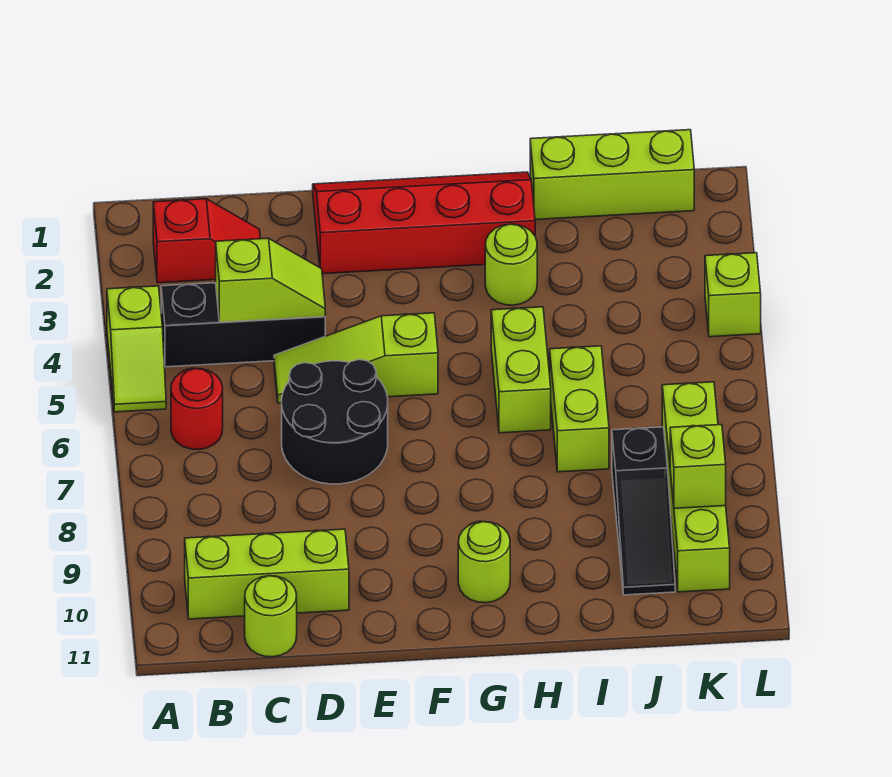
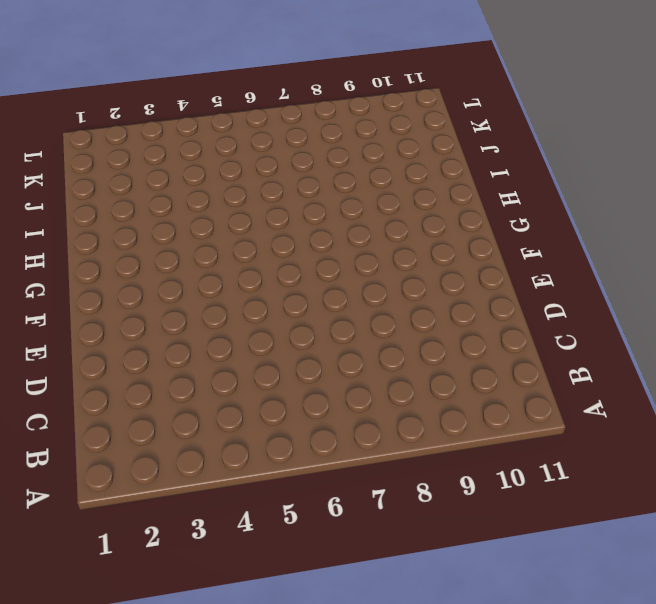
none -> lime slope A4:A5 level 1 top 4
none -> red slope B2:C2 level 1 top B
none -> black brick B4:D4 level 1

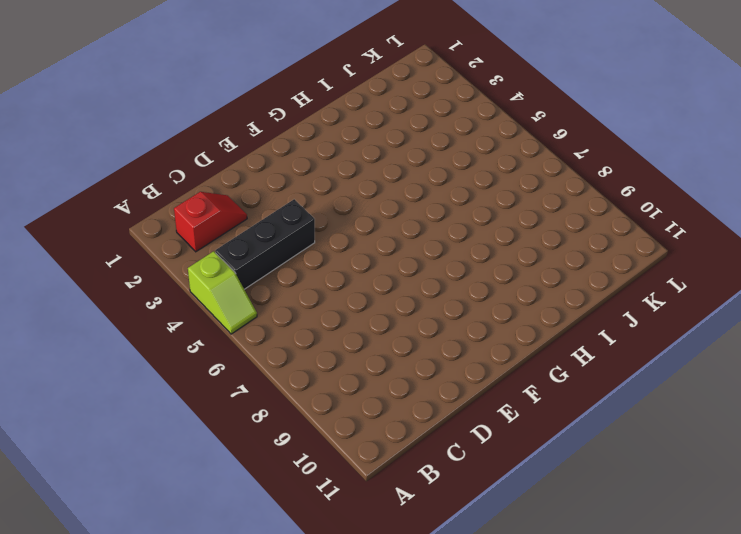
none -> red round brick B6 level 1
none -> lime brick B10:D10 level 1
none -> lime round brick C11 level 1

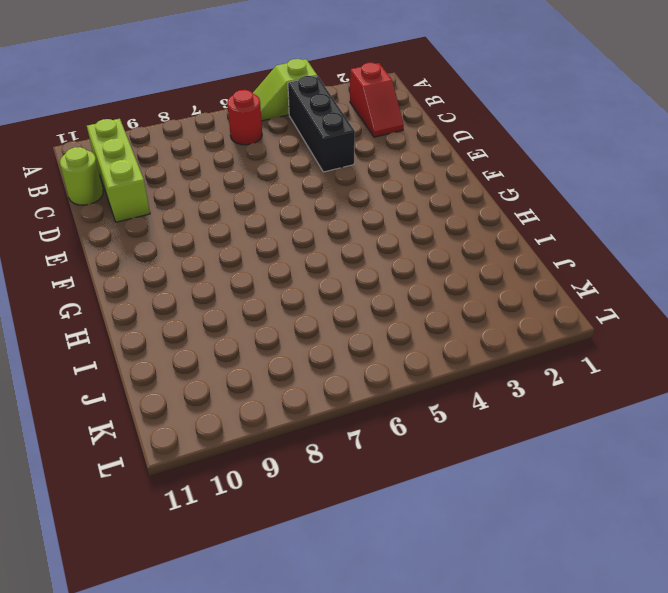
none -> lime slope D5:F5 level 1 top F
none -> black round brick D6:E7 level 1
none -> red slope E1:H2 level 1 top 2

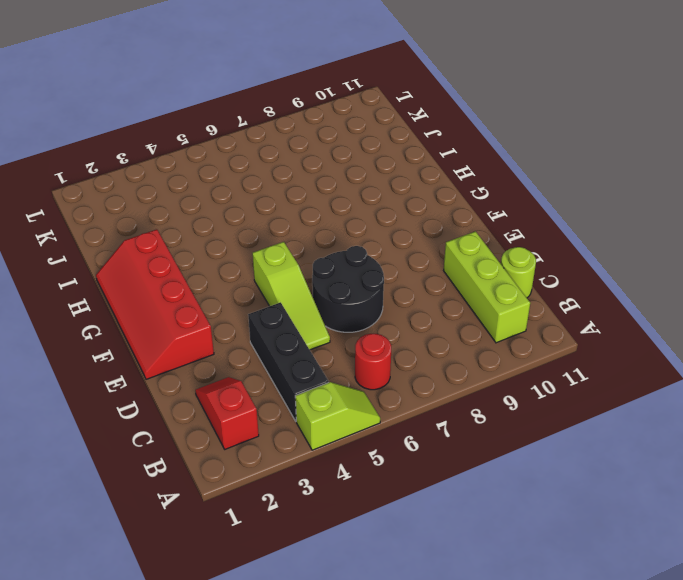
none -> lime round brick G10 level 1
none -> lime round brick H3 level 1
none -> lime brick H5:H6 level 1

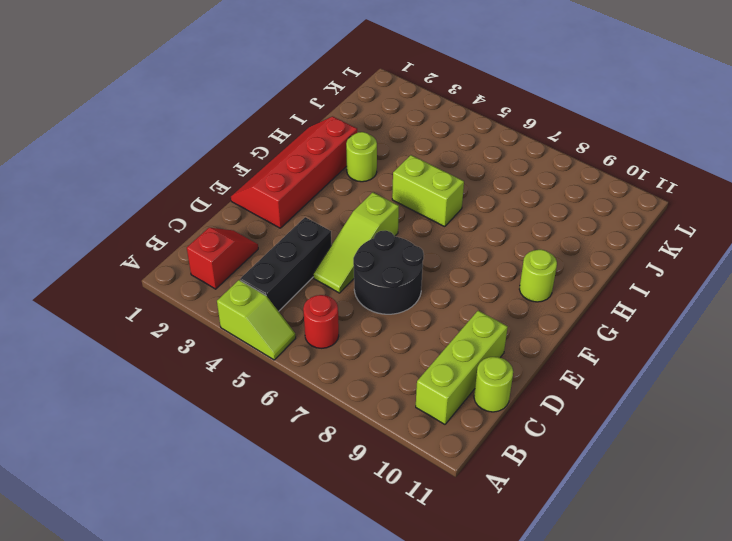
none -> lime brick I1:K1 level 1
none -> lime brick I6:I7 level 1
none -> black slope J8:J10 level 1 top 8

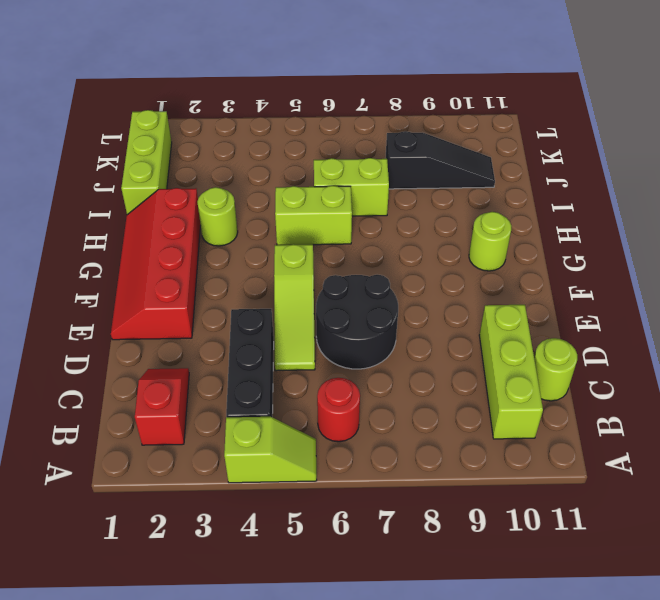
none -> lime brick K7:K10 level 1
none -> lime brick L4 level 1
none -> lime slope C4:D4 level 2 top C

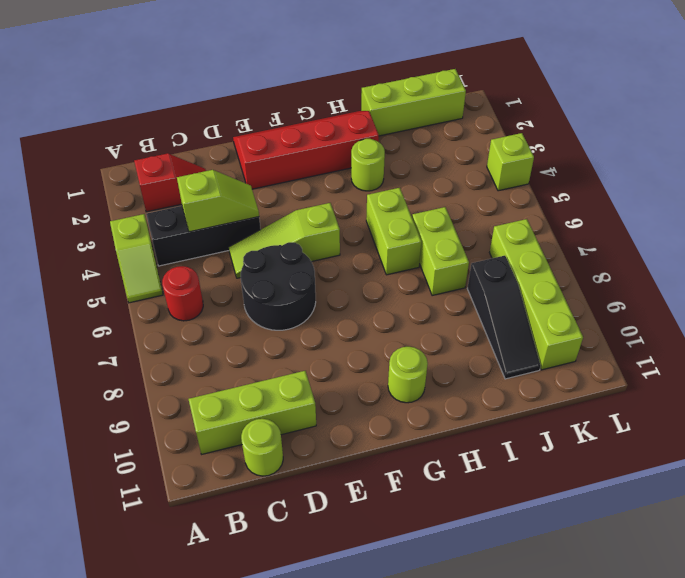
none -> lime brick K9 level 2

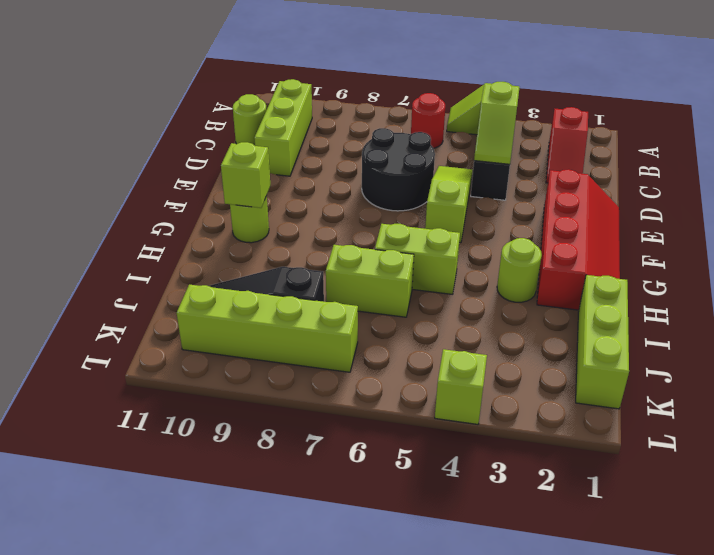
lime brick G10 level 2 -> lime brick K9 level 2

